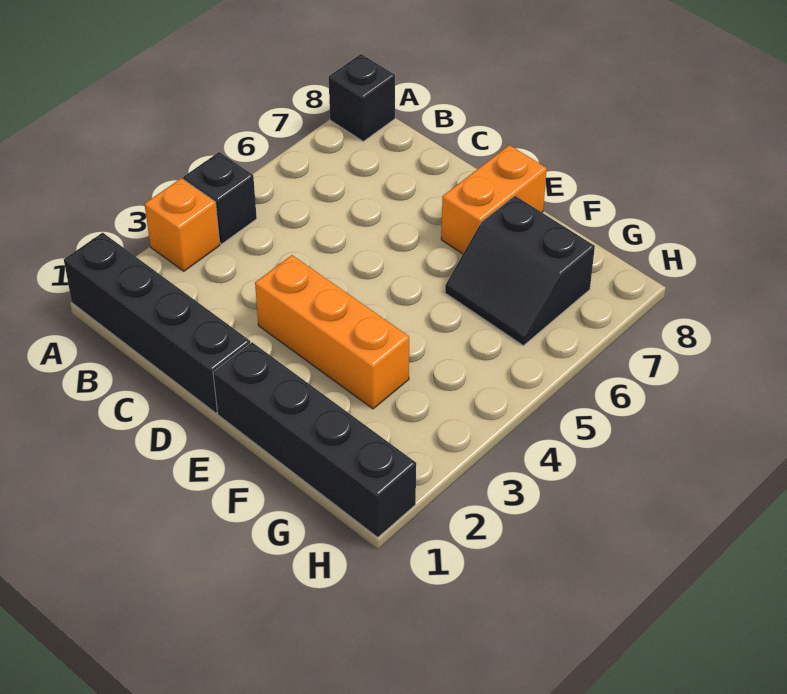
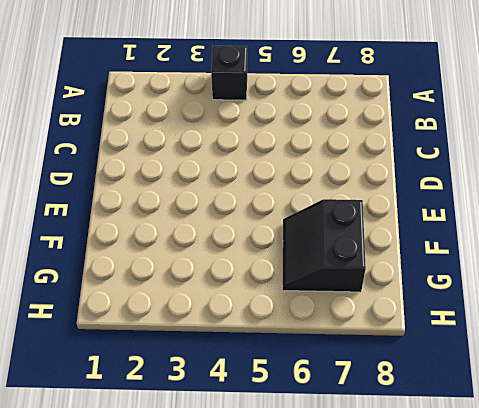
none -> black brick A1:D1 level 1
none -> orange brick A3 level 1

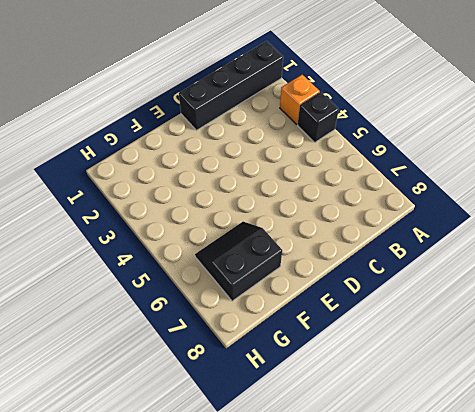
none -> black brick A8 level 1
none -> orange brick D3:F3 level 1

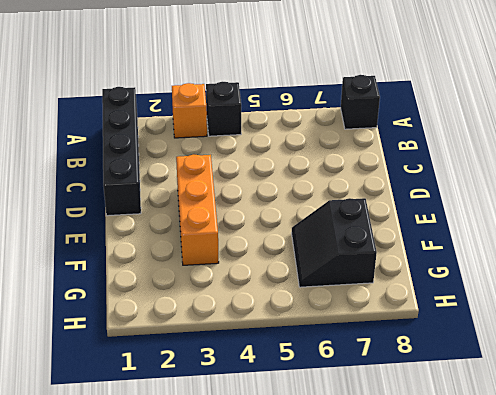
none -> black brick E1:H1 level 1
none -> orange brick E7:E8 level 1

